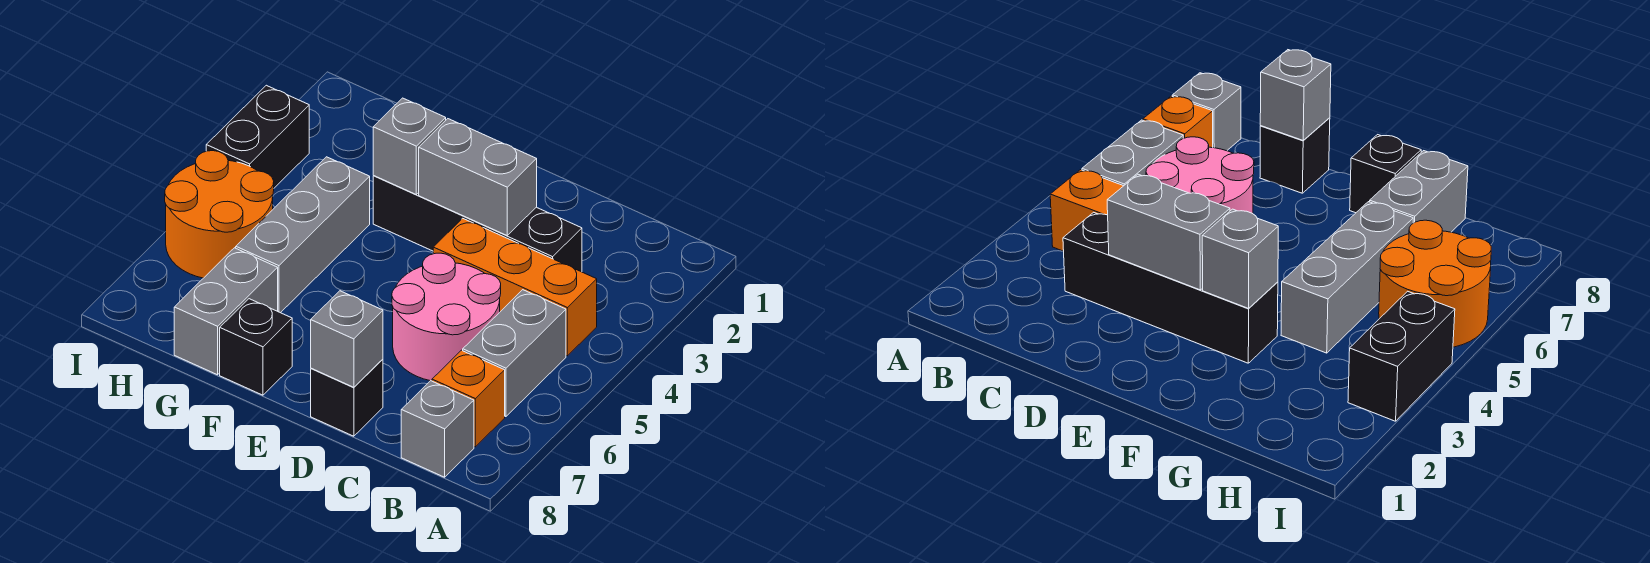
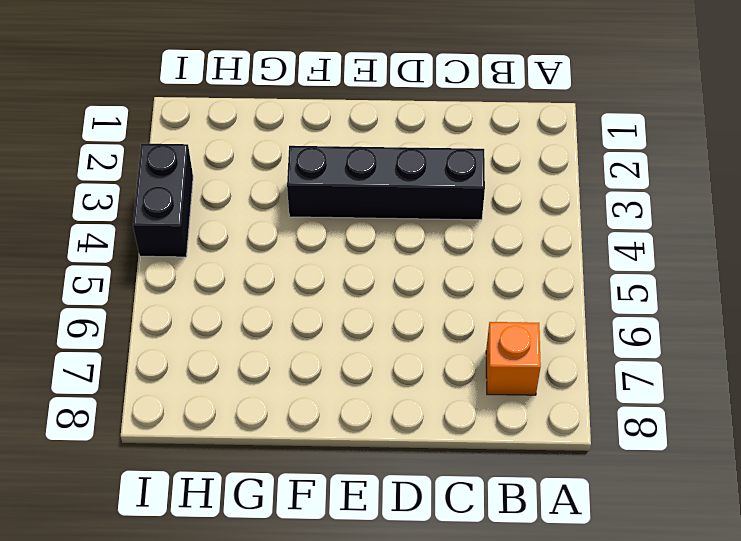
none -> orange brick B4:D4 level 1
none -> grey brick B5:B6 level 1
none -> grey brick B8 level 1

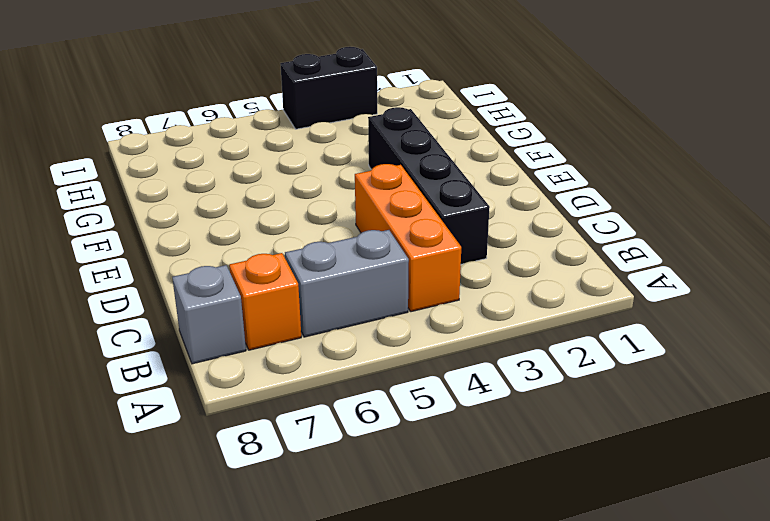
none -> pink round brick C5:D6 level 1
none -> black brick D8 level 1
none -> black brick F8 level 1

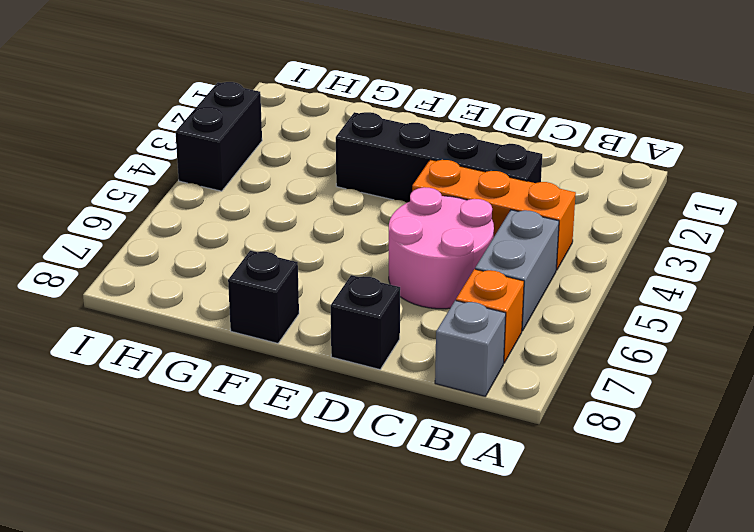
none -> grey brick G4:G6 level 1
none -> grey brick G7:G8 level 1
none -> orange round brick H5:I6 level 1

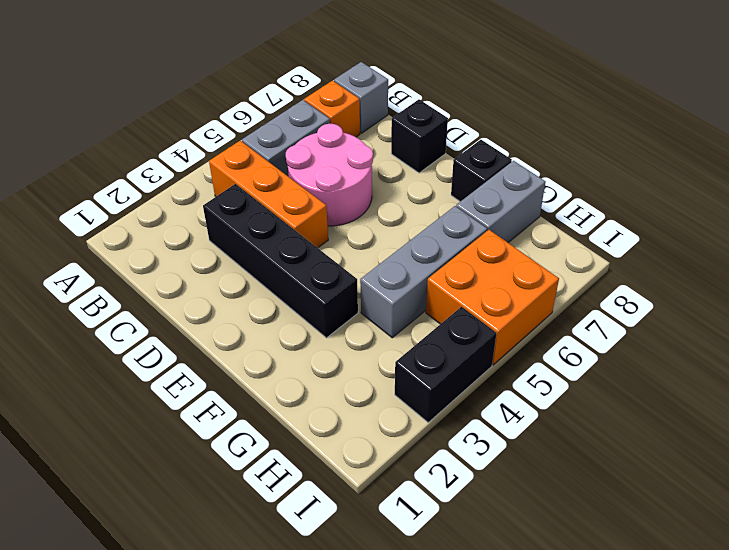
orange brick H5:I6 level 1 -> orange round brick H5:I6 level 1
none -> grey brick D3:E3 level 2
none -> grey brick D8 level 2
none -> grey brick F3 level 2

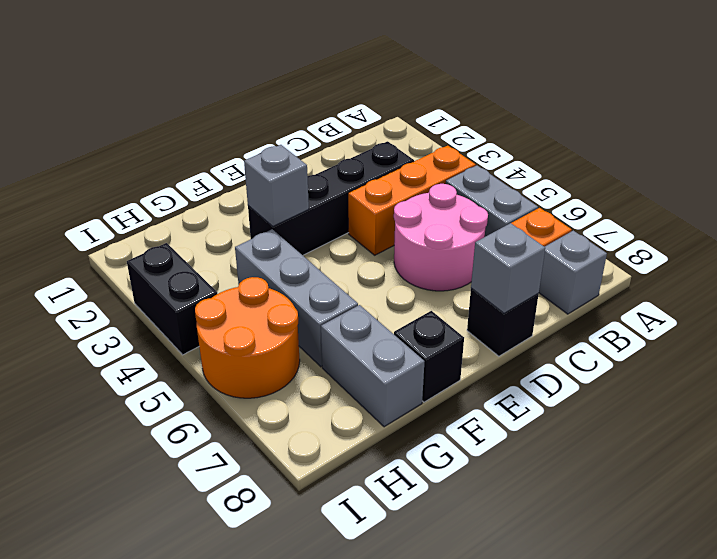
none -> grey brick D3:E3 level 2

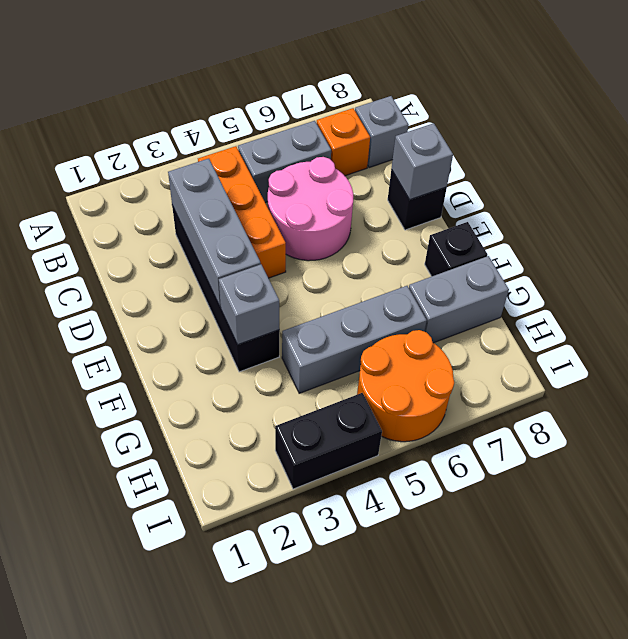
grey brick C3:E3 level 2 -> grey brick D3:E3 level 2

